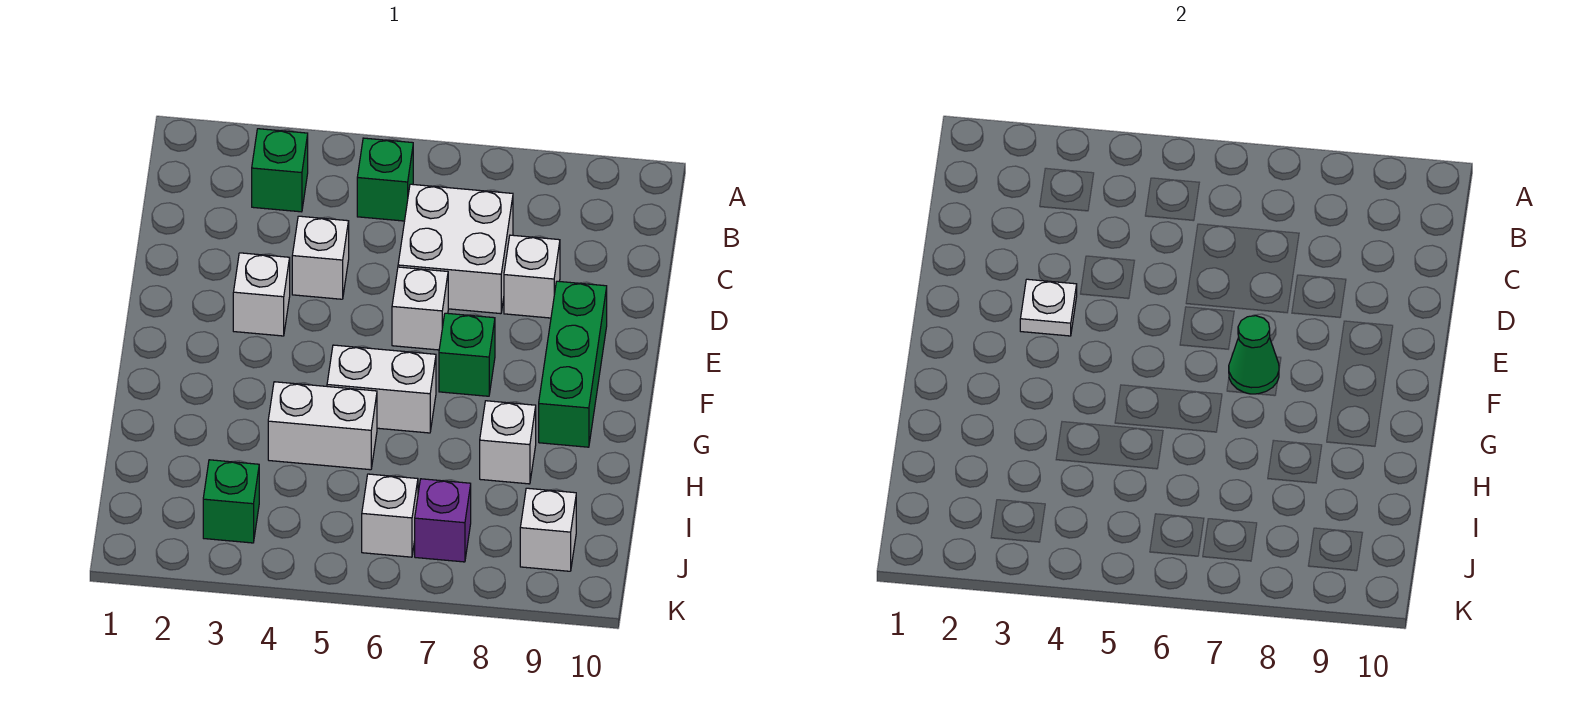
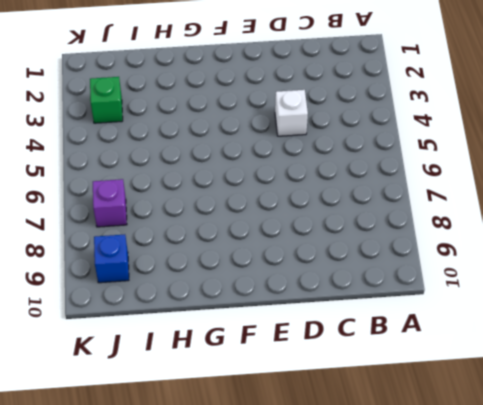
blue brick J9 level 1 -> white brick J9 level 1
none -> green brick B3 level 1
none -> green brick B5 level 1
none -> white brick C6:D7 level 1

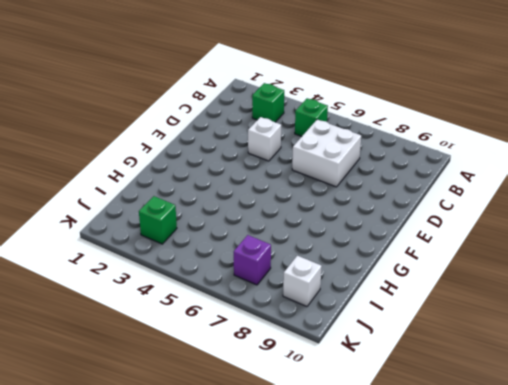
none -> white brick D8 level 1
none -> white brick E3 level 1
none -> white brick E6 level 1

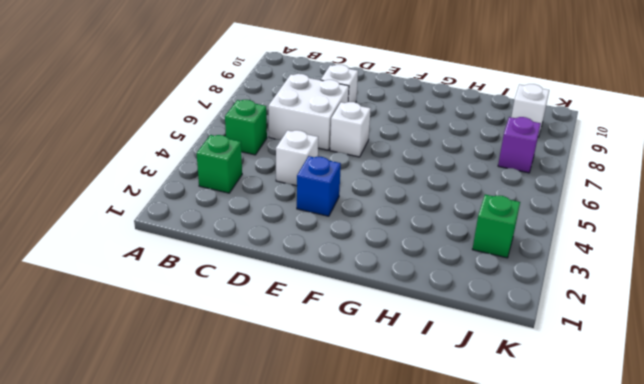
blue brick E3 level 1 -> white brick E3 level 1
none -> green brick E9:G9 level 1
none -> green brick F7 level 1
none -> white brick G5:G6 level 1

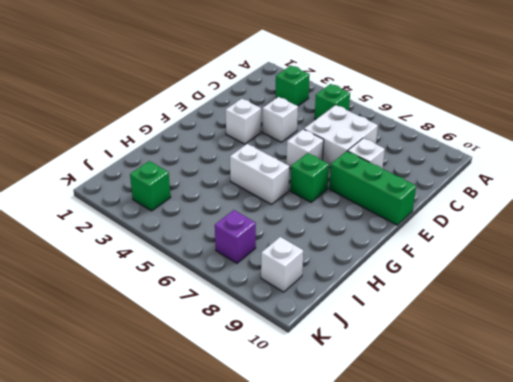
green brick E8:E10 level 1 -> green brick E9:G9 level 1
none -> white brick H4:H5 level 1
none -> white brick H8 level 1
none -> white brick J6 level 1

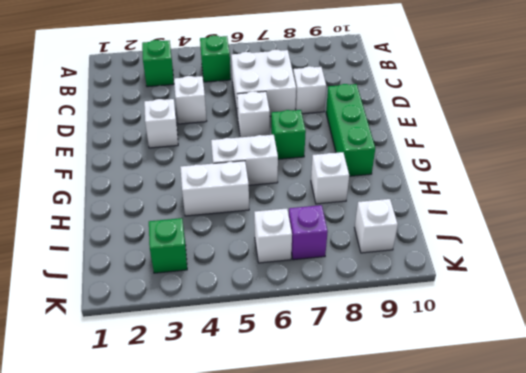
none -> white plate E3 level 2
none -> green cone F7 level 2

